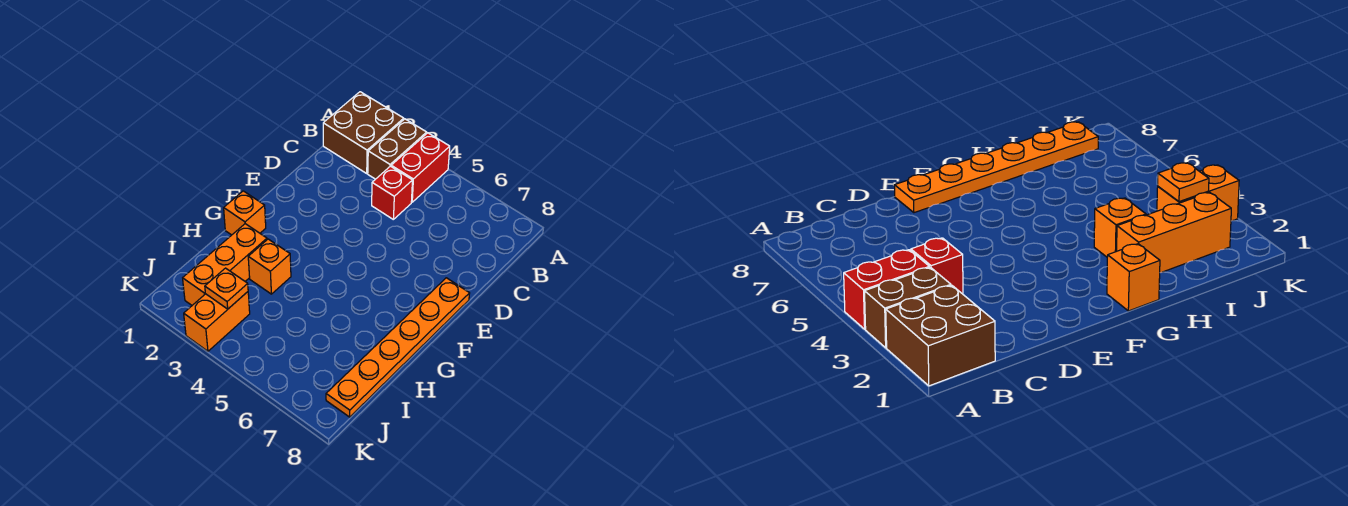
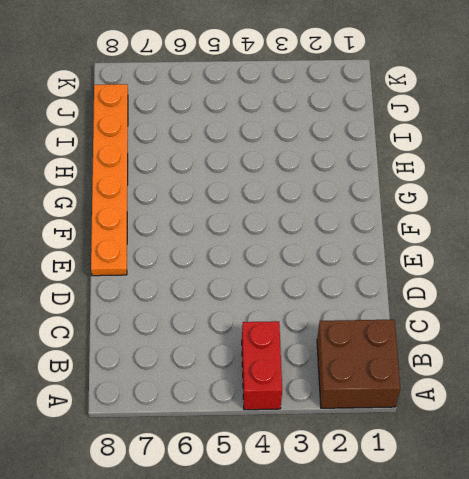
none -> brown brick A3:B3 level 1
none -> red brick C4 level 1

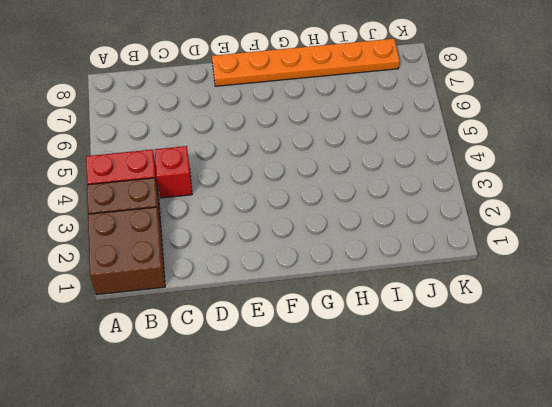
none -> orange brick G1 level 1
none -> orange brick H2:J2 level 1

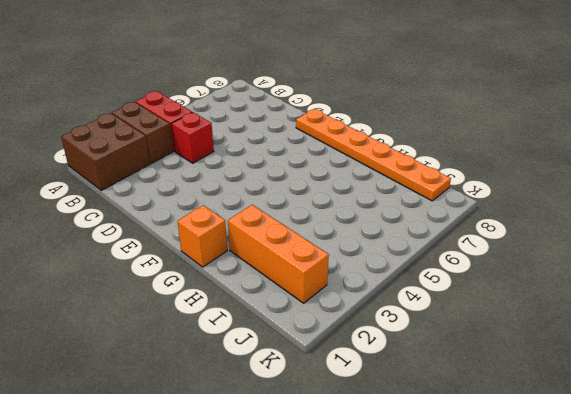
none -> orange brick H3 level 1
none -> orange brick J3:K3 level 1

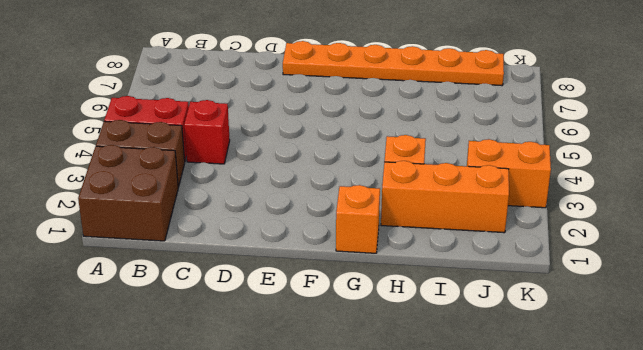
none -> orange plate J3 level 2

